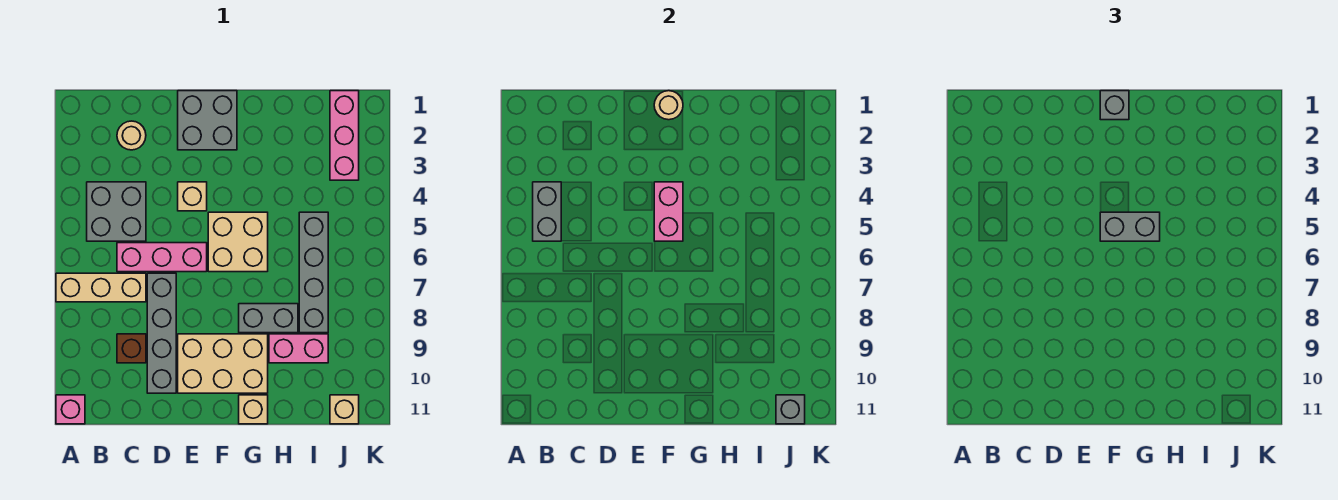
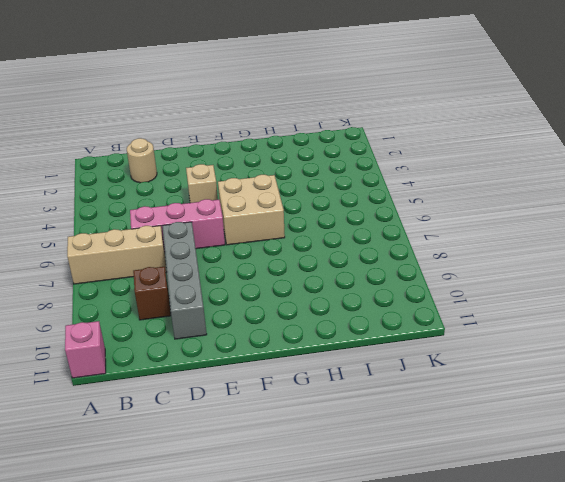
none -> grey brick B4:C5 level 1
none -> grey brick E1:F2 level 1
none -> tan brick E9:G10 level 1

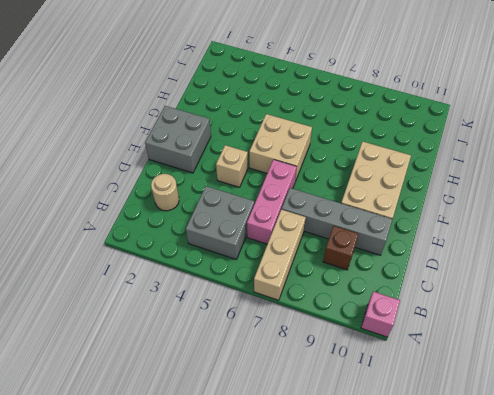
none -> grey brick G8:H8 level 1
none -> tan brick G11 level 1
none -> pink brick H9:I9 level 1

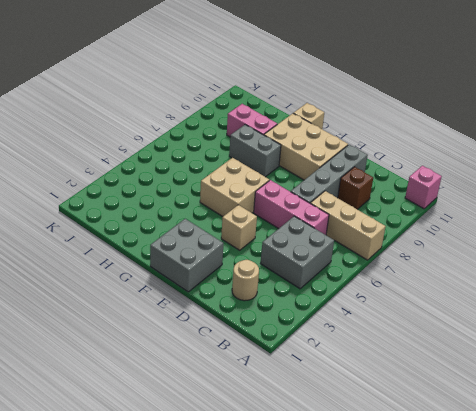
none -> grey brick I5:I8 level 1
none -> pink brick J1:J3 level 1
none -> tan brick J11 level 1

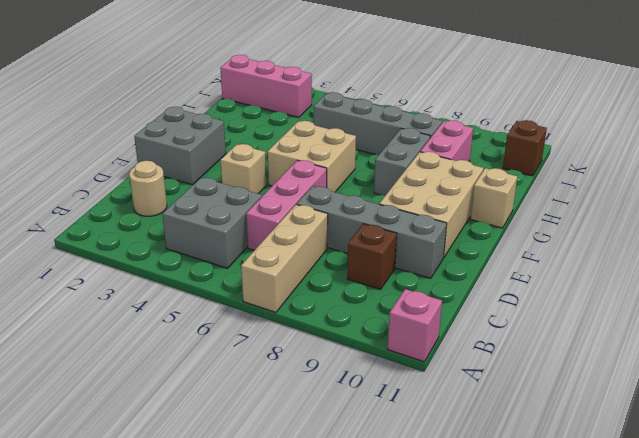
brown brick J11 level 1 -> tan brick J11 level 1
none -> grey brick B4:B5 level 2
none -> tan round brick F1 level 2
none -> pink brick F4:F5 level 2

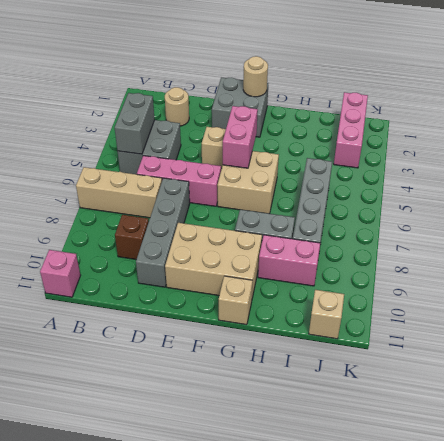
none -> grey brick J11 level 2
none -> grey brick F1 level 3
none -> grey brick F5:G5 level 3

